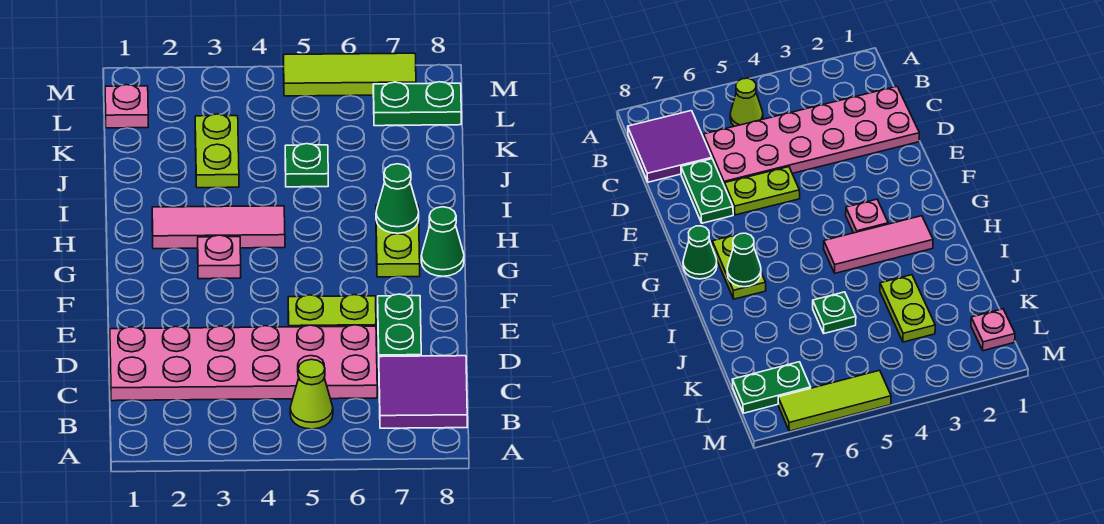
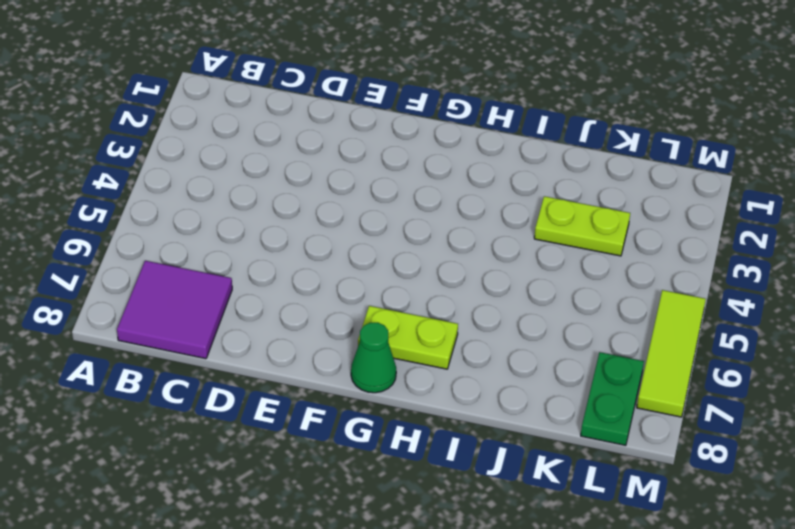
none -> lime cone B5 level 1
none -> pink plate C1:D6 level 1
none -> green plate D7:E7 level 1

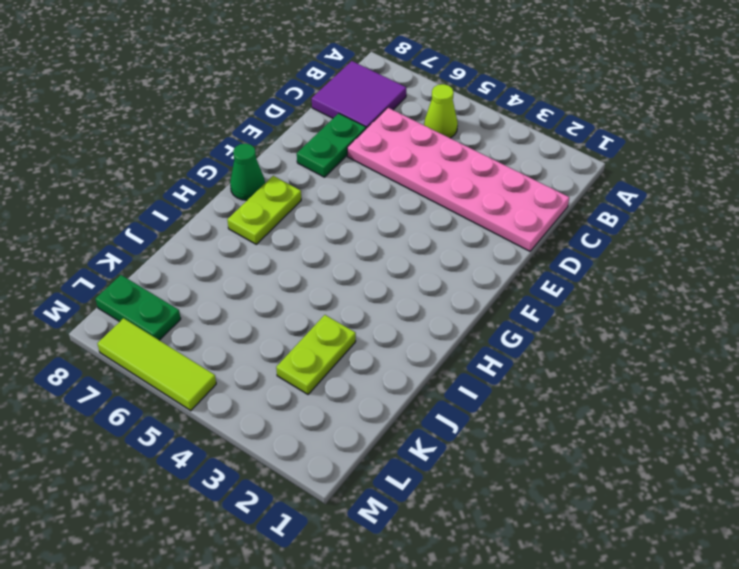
none -> lime plate E5:E6 level 1
none -> pink plate G3 level 1
none -> pink tile H2:H4 level 1

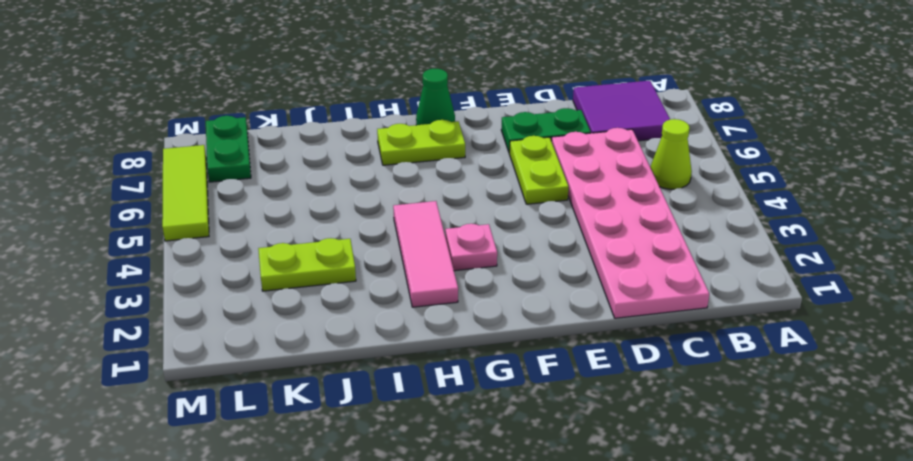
none -> green plate J5 level 1
none -> pink plate L1 level 1
none -> green cone H7 level 2

